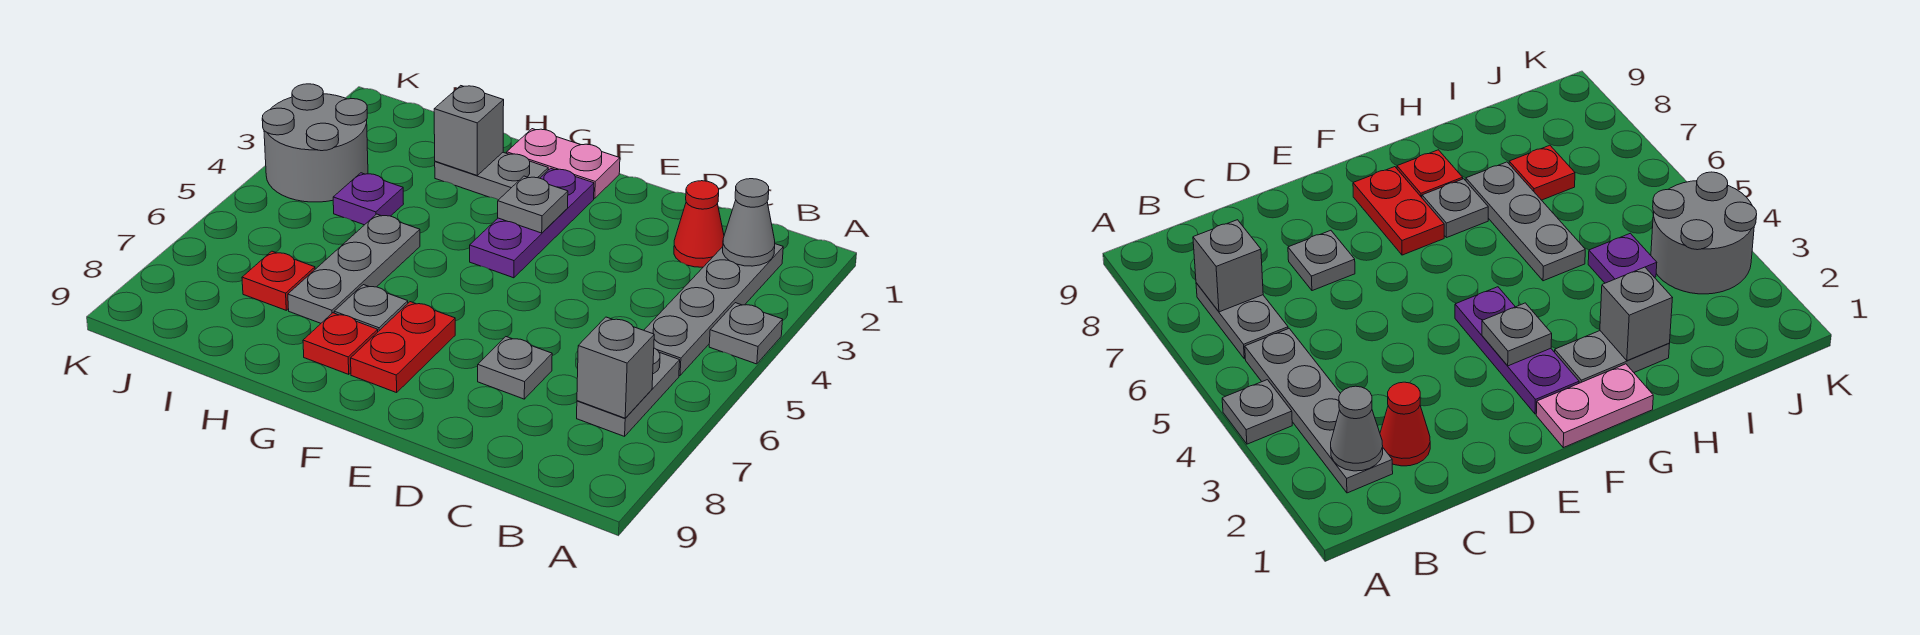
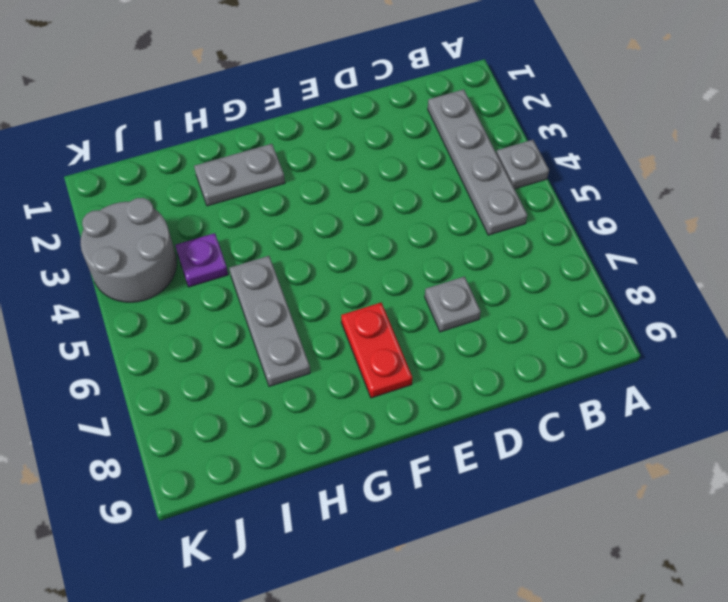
none -> grey plate B6:B7 level 1
none -> red cone C2 level 1
none -> pink plate F1:G1 level 1

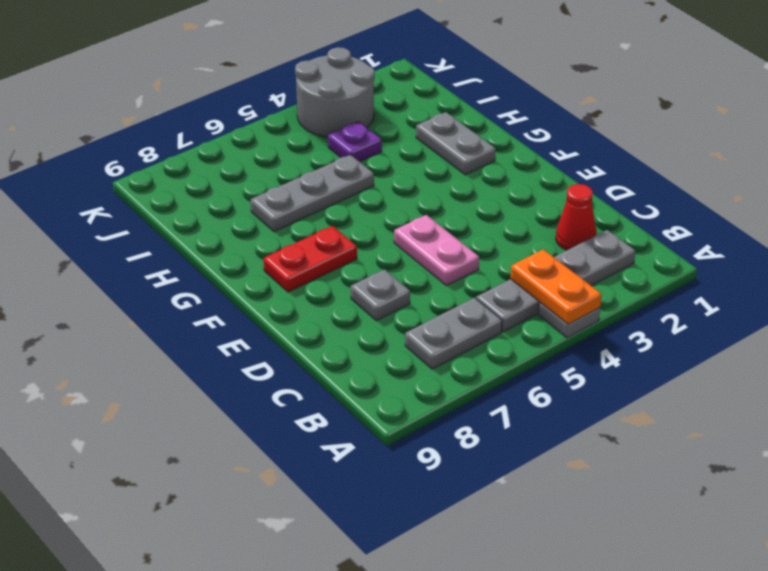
orange plate A4:B4 level 2 -> none
pink plate D5:E5 level 1 -> pink plate F1:G1 level 1
none -> purple plate F2:F4 level 1
none -> grey plate G7 level 1
none -> red plate G8 level 1

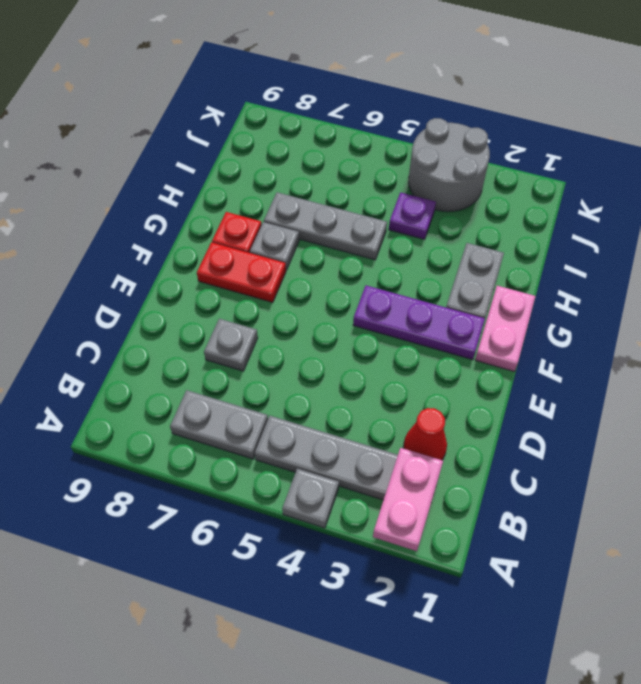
pink plate A2:B2 level 2 -> grey cone B2 level 2
none -> red plate I7 level 1
none -> grey brick B7 level 2
none -> grey plate F3 level 2

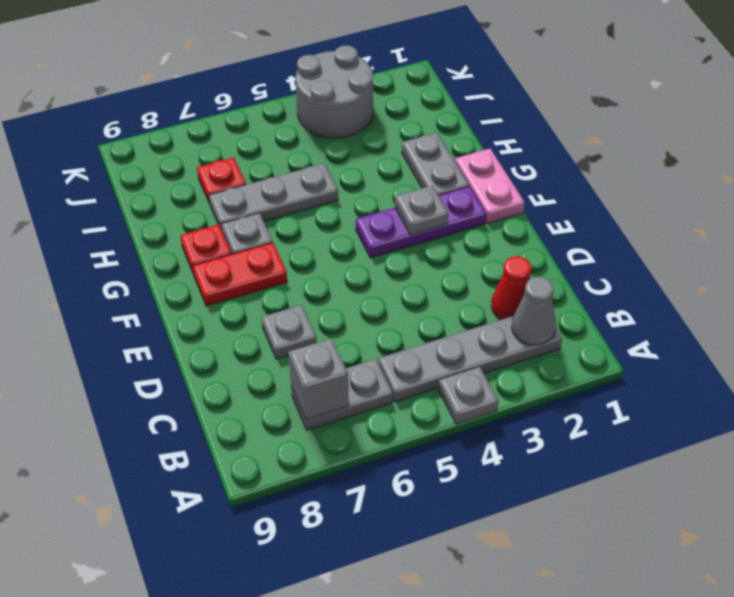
none -> purple plate I4 level 1
none -> grey brick H2 level 2

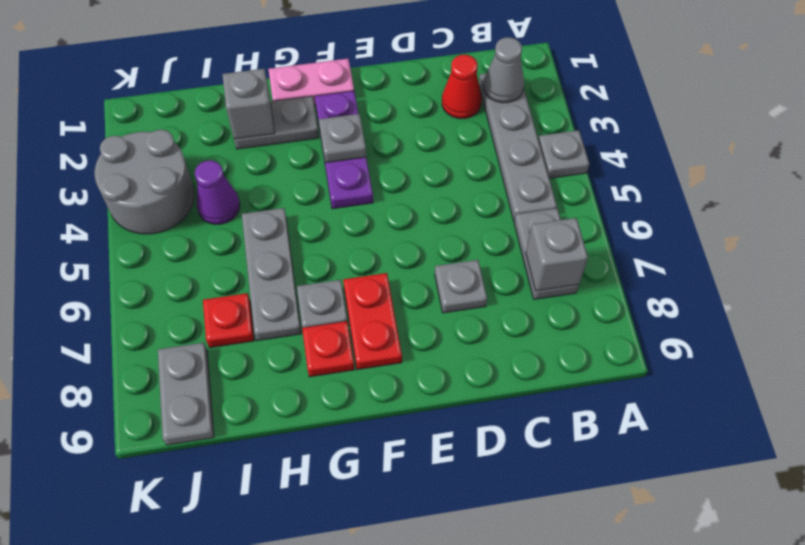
purple cone I4 level 1 -> purple plate I4 level 1
grey plate J8:J9 level 1 -> none

